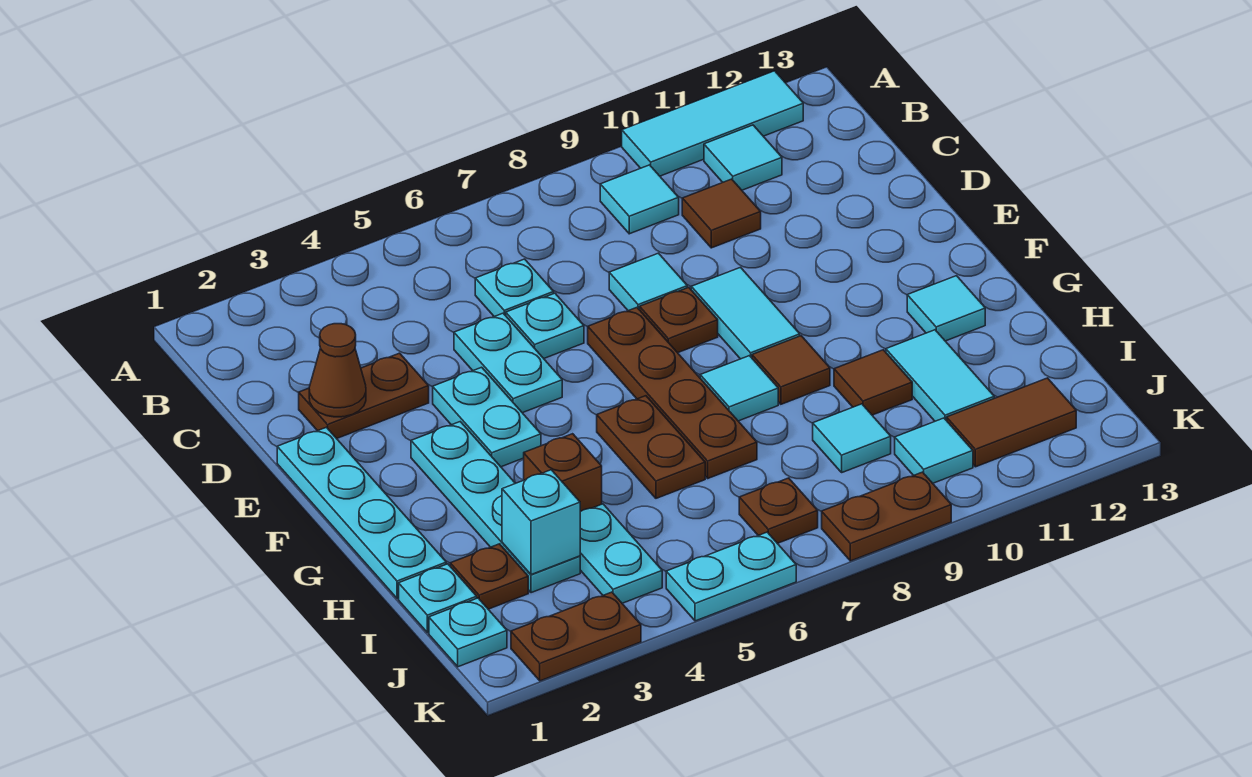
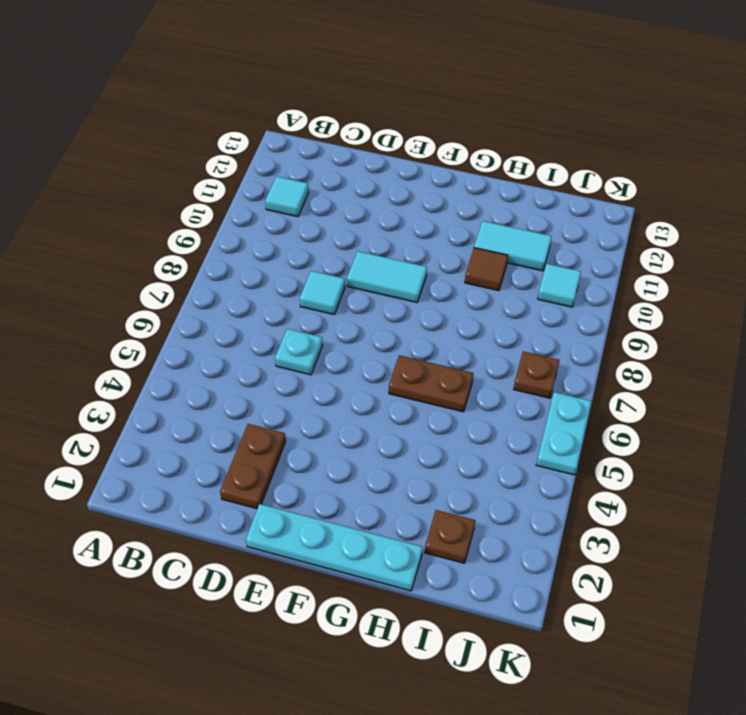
none -> cyan tile A10:A12 level 1
none -> cyan tile B9 level 1
none -> cyan plate C6 level 1
none -> brown tile C10 level 1

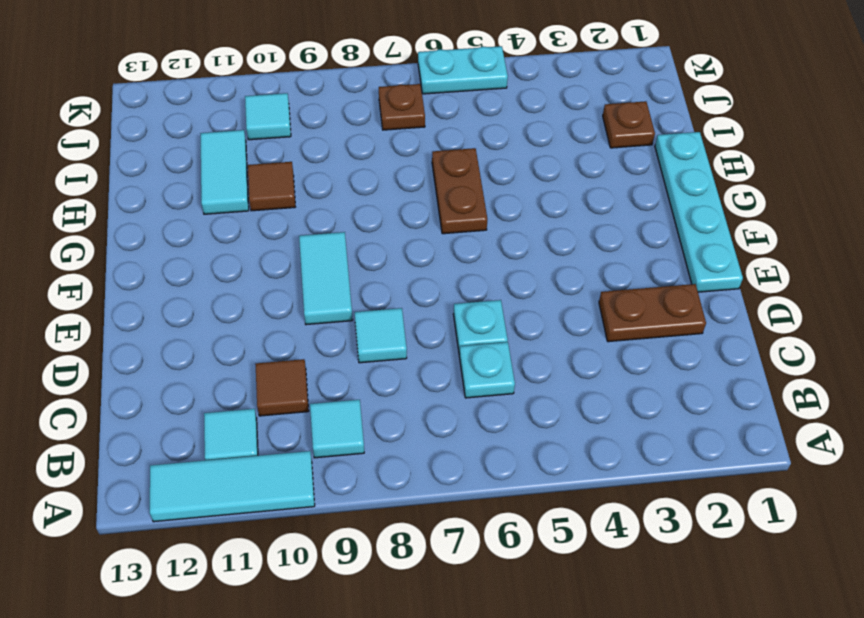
none -> cyan plate D5:E5 level 1
none -> cyan plate E4:F4 level 1
none -> brown plate E7:H7 level 1
none -> brown plate E8 level 1

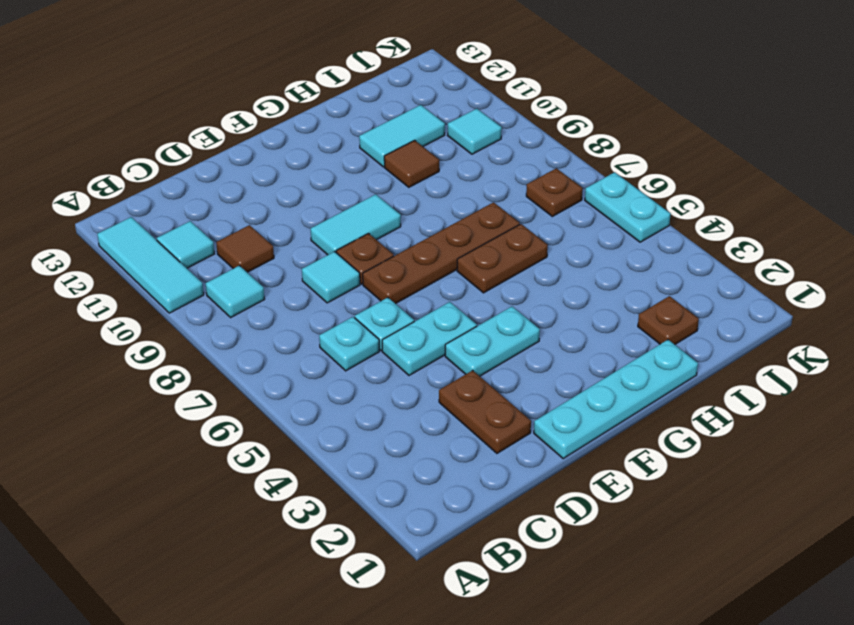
none -> cyan plate F3:I3 level 1
none -> cyan tile G8 level 1
none -> brown tile G9 level 1
none -> cyan tile G12 level 1

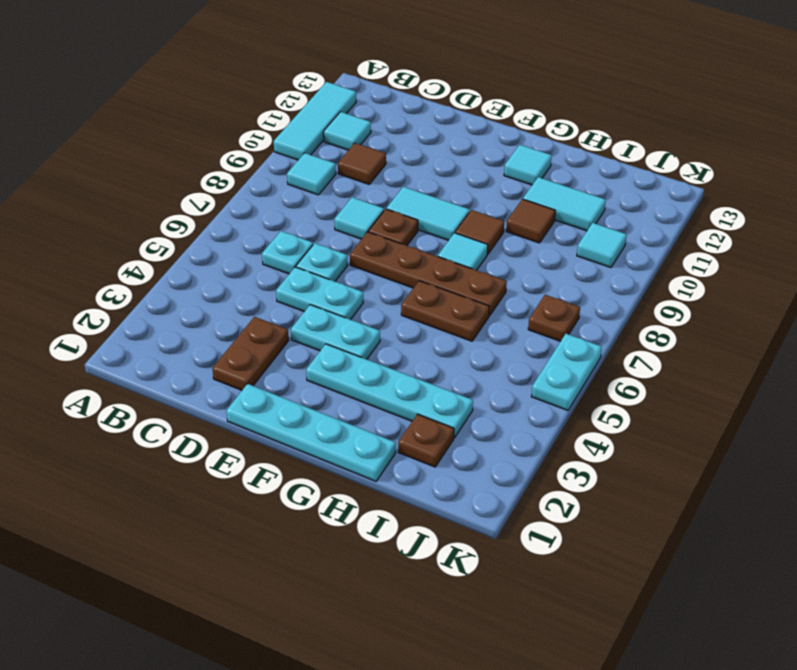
none -> brown brick H4 level 1
none -> cyan plate I1 level 1
none -> cyan plate I4:J4 level 1
none -> cyan tile I9 level 1

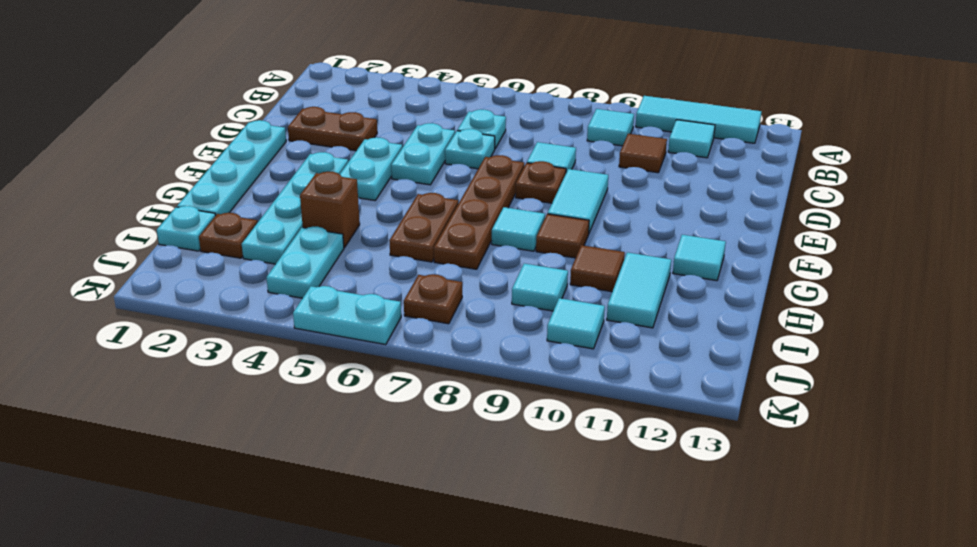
none -> cyan plate J1 level 1
none -> brown tile J11:J12 level 1
none -> brown plate K2:K3 level 1
none -> brown plate K8:K9 level 1

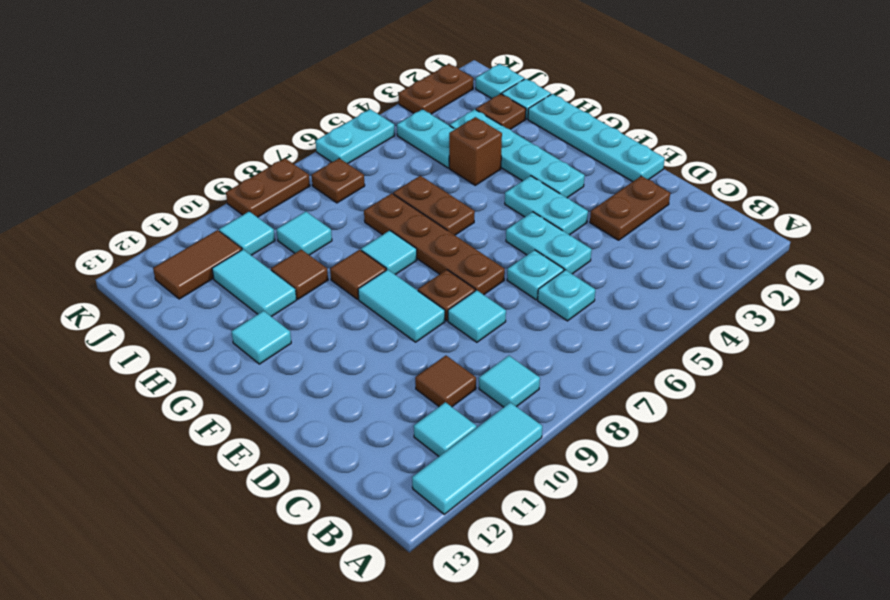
none -> brown cone D2 level 2
none -> cyan brick I3 level 2

